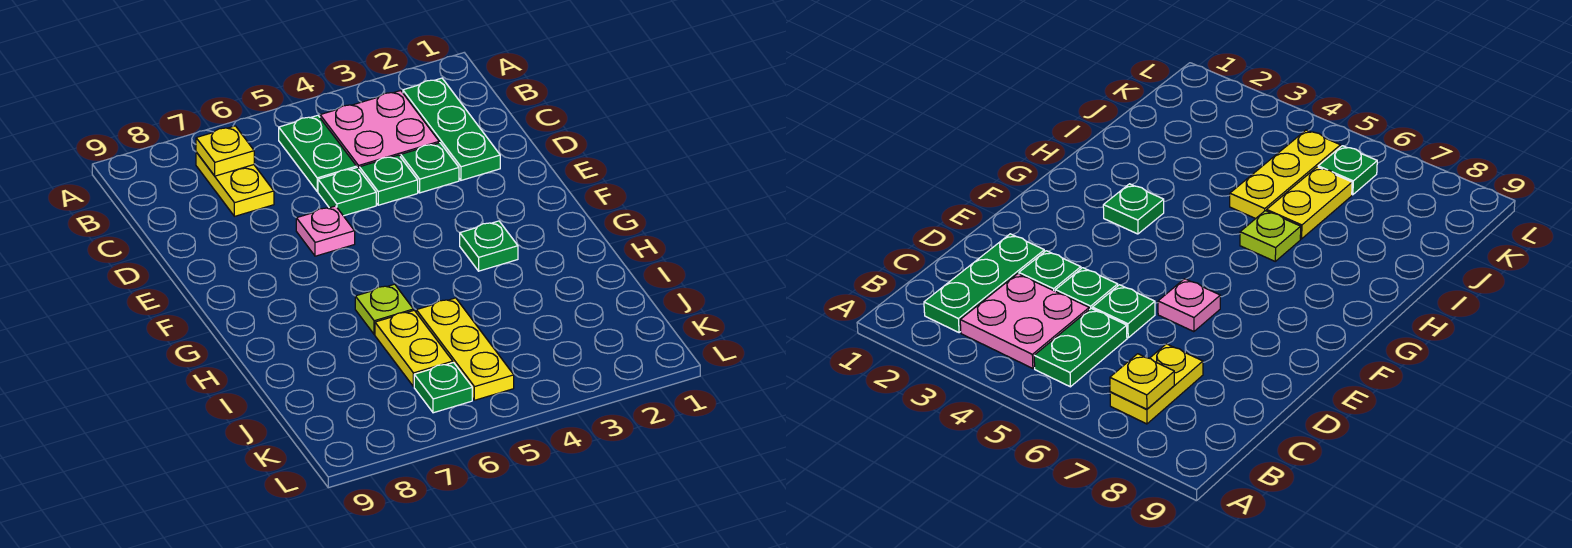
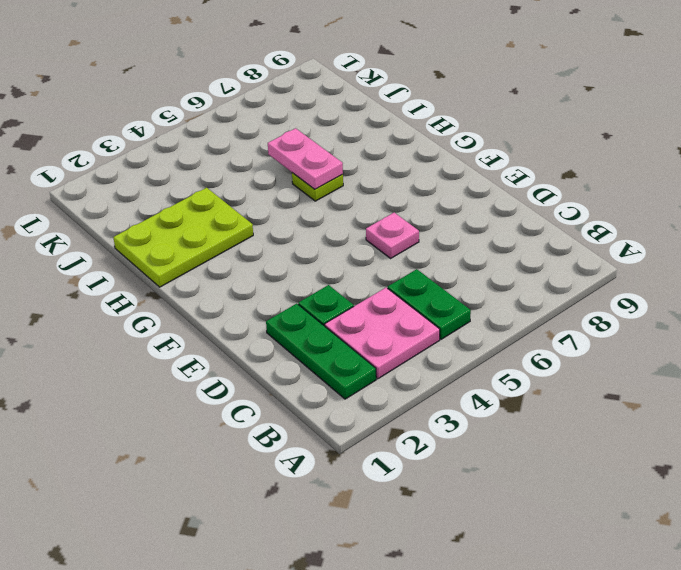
lime plate H1:I3 level 1 -> none
pink plate H6:I6 level 2 -> none
none -> yellow plate B7:C7 level 1
none -> green plate D4 level 1
none -> green plate D5 level 1

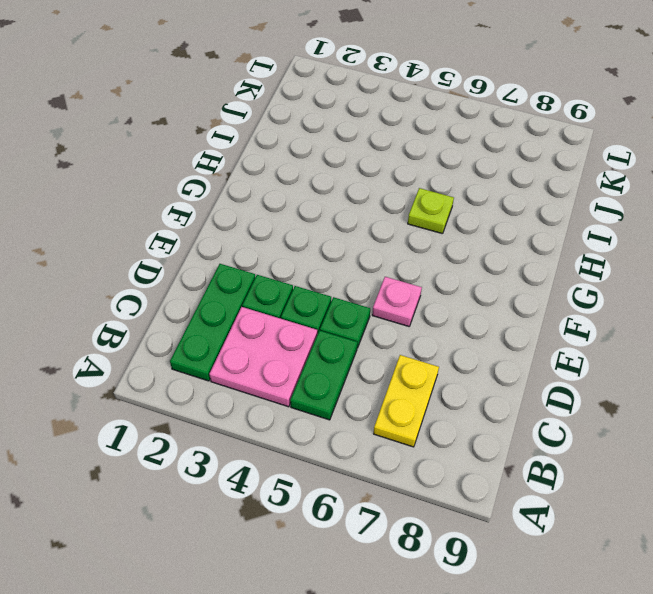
none -> green plate G3 level 1
none -> yellow plate I5:K5 level 1
none -> yellow plate I6:J6 level 1

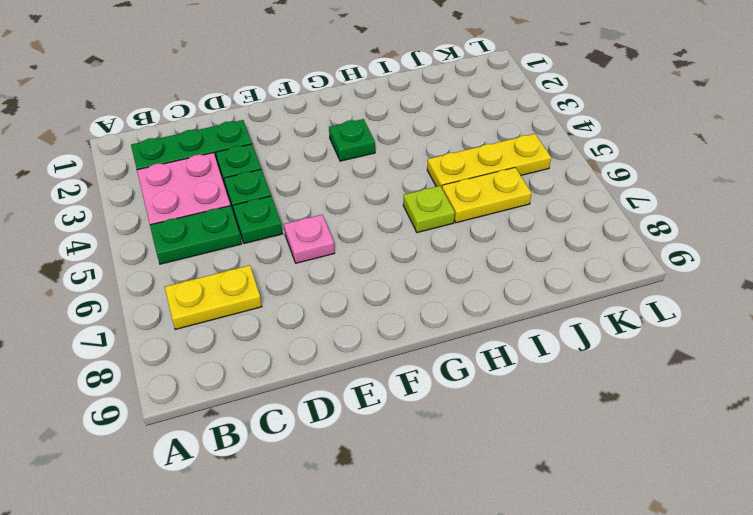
none -> green plate K6 level 1
none -> yellow plate B7 level 2

